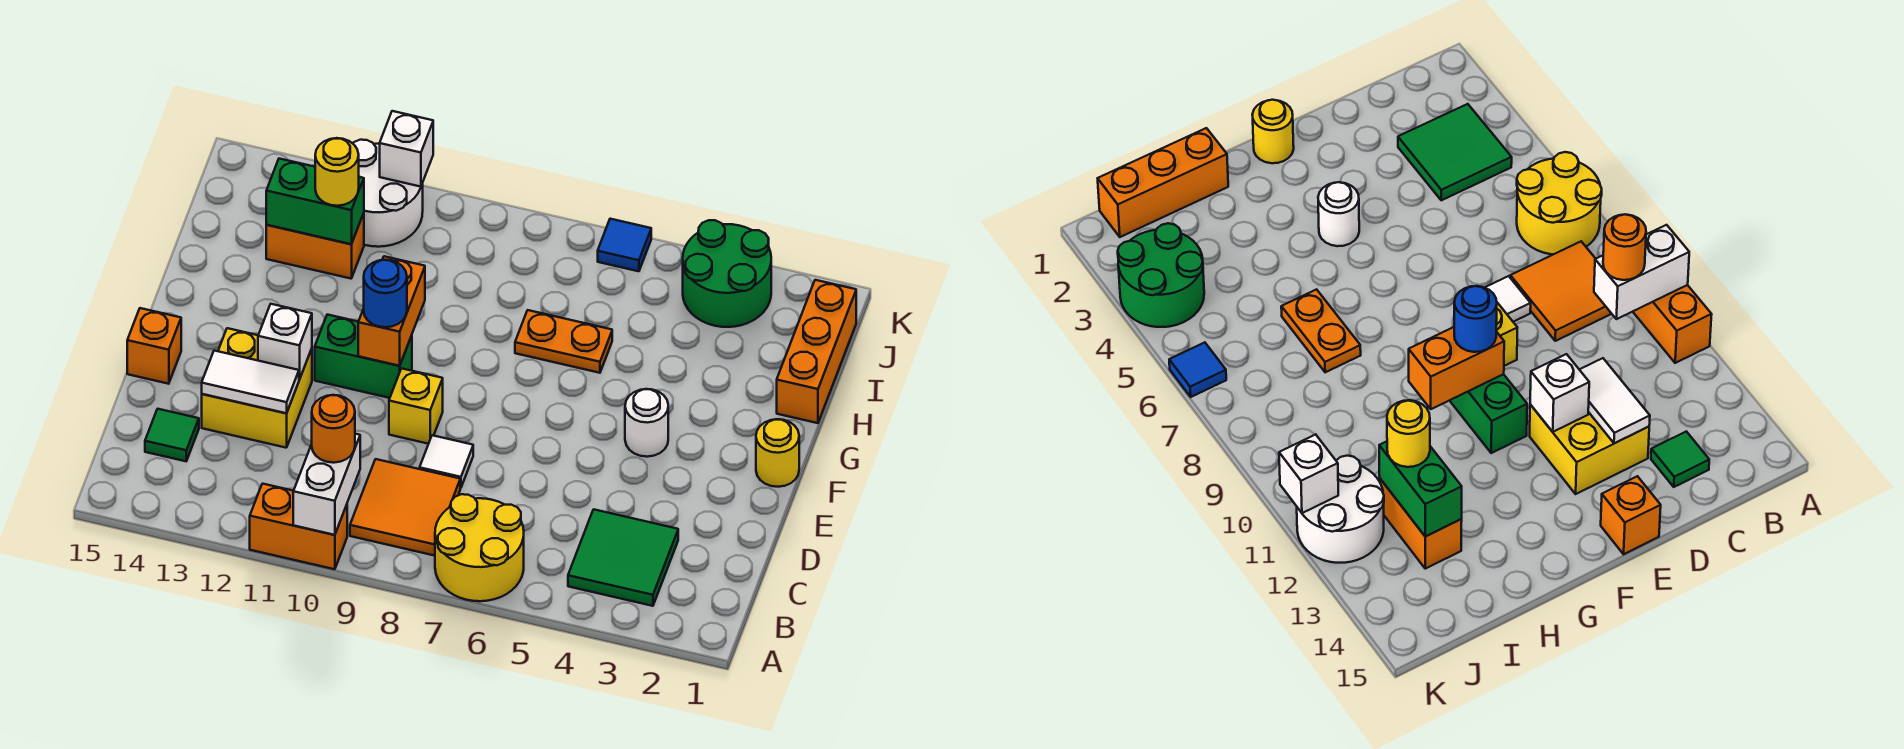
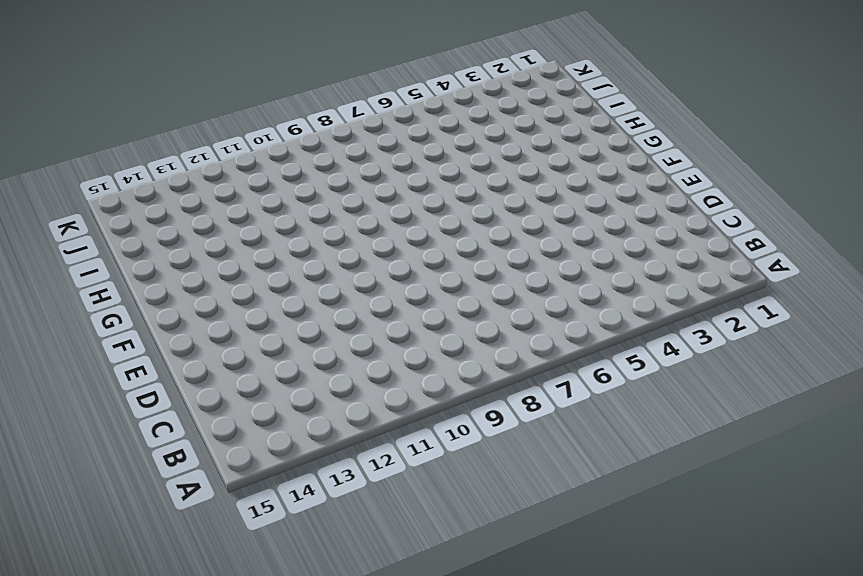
none -> yellow round brick A6:B7 level 1
none -> orange brick A10:A11 level 1
none -> green tile B3:C4 level 1

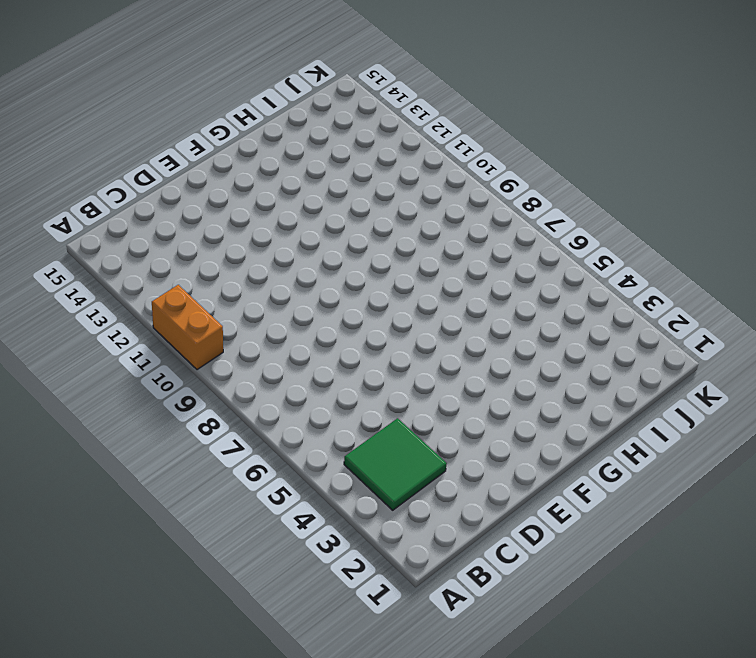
none -> yellow round brick A6:B7 level 1
none -> orange tile B8:C9 level 1
none -> green tile C14 level 1

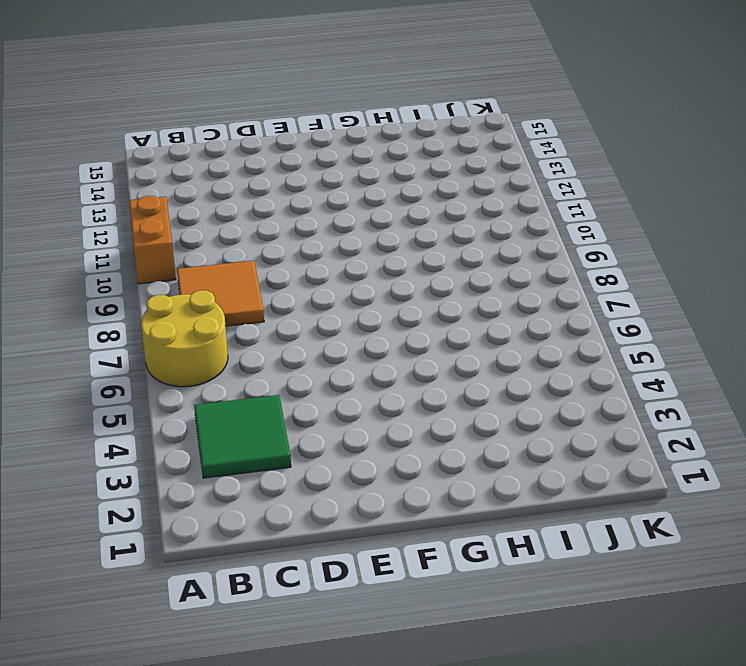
none -> green tile C14 level 1
none -> white tile D8 level 1
none -> yellow brick D12:E13 level 1

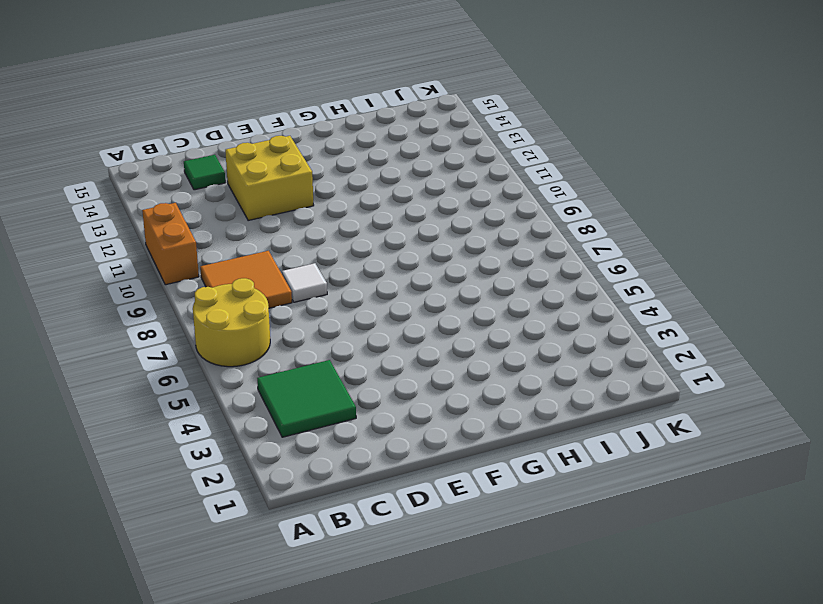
none -> yellow brick E9 level 1
none -> orange brick E15 level 1
none -> yellow round brick F1 level 1

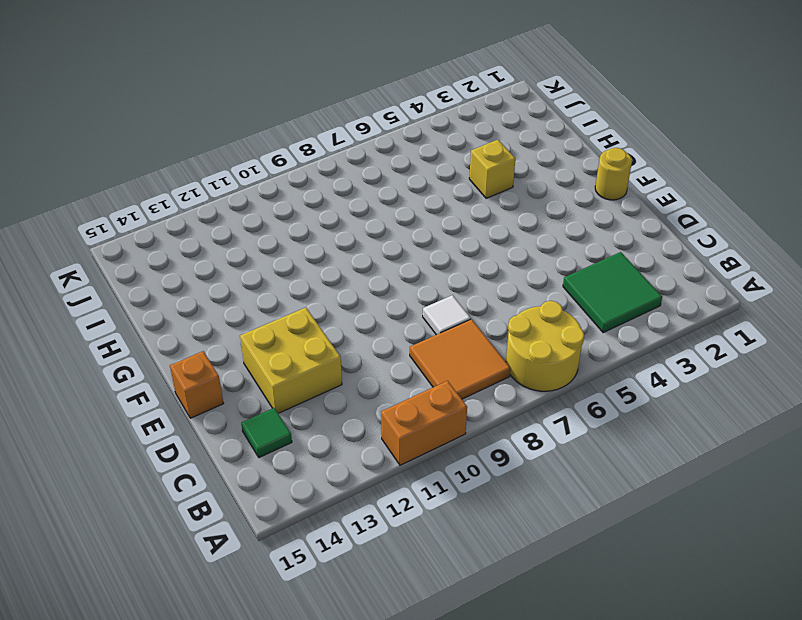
yellow brick H4 level 1 -> yellow brick E9 level 1
none -> white round brick F4 level 1
none -> green brick F10:F11 level 1
none -> orange brick H1:J1 level 1

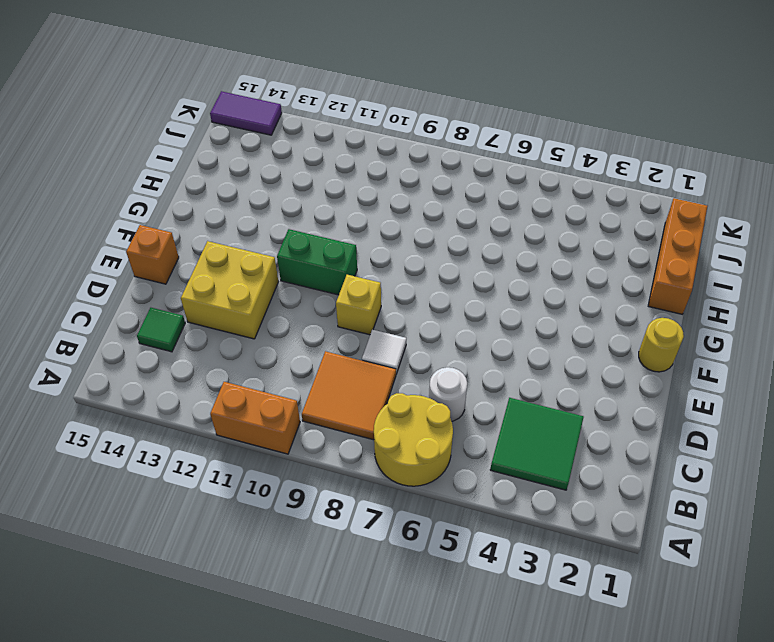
white round brick C6 level 1 -> white round brick F4 level 1
purple tile K14:K15 level 1 -> none
none -> orange plate H6:H7 level 1
none -> orange brick I12:I13 level 1
none -> green round brick J3:K4 level 1

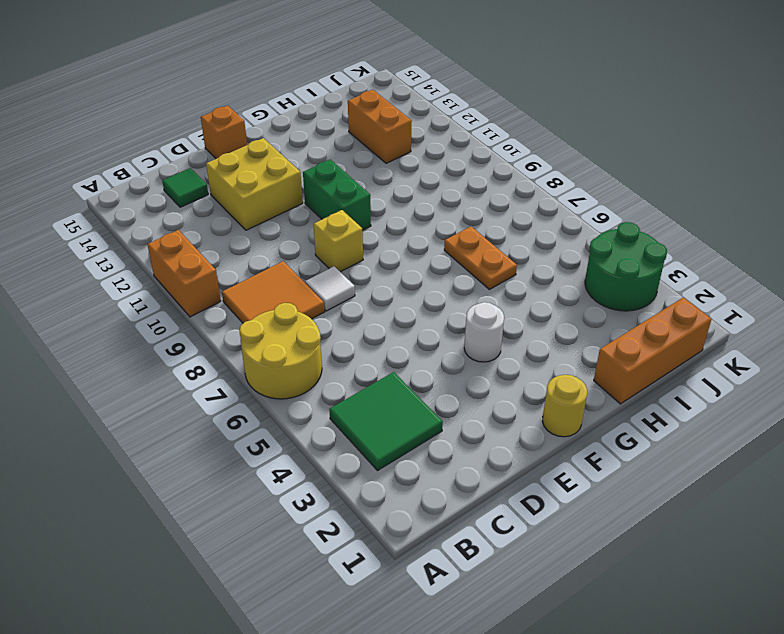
none -> white round brick J11:K12 level 1
none -> blue tile K6 level 1
none -> white brick A10:B10 level 2

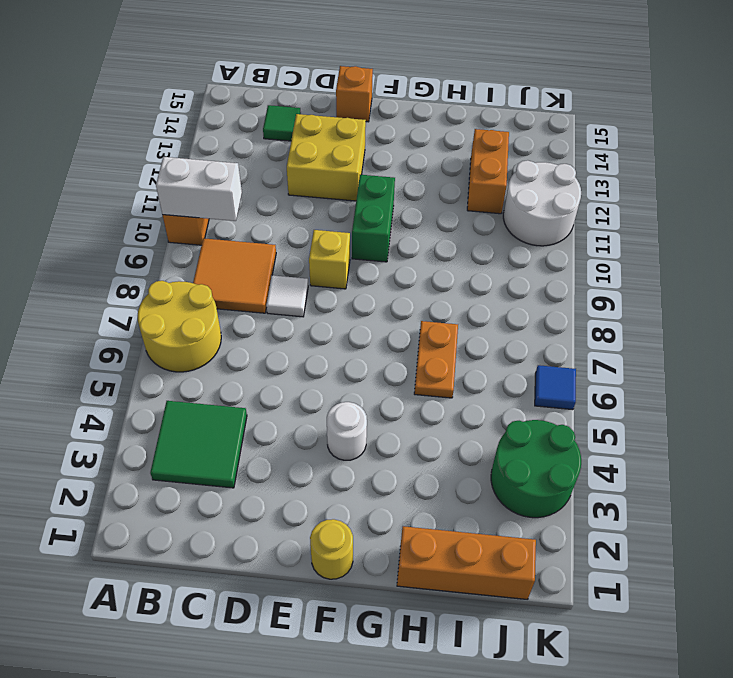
none -> white tile D12:D13 level 2
none -> white brick E12 level 2
none -> orange brick F10:G10 level 2

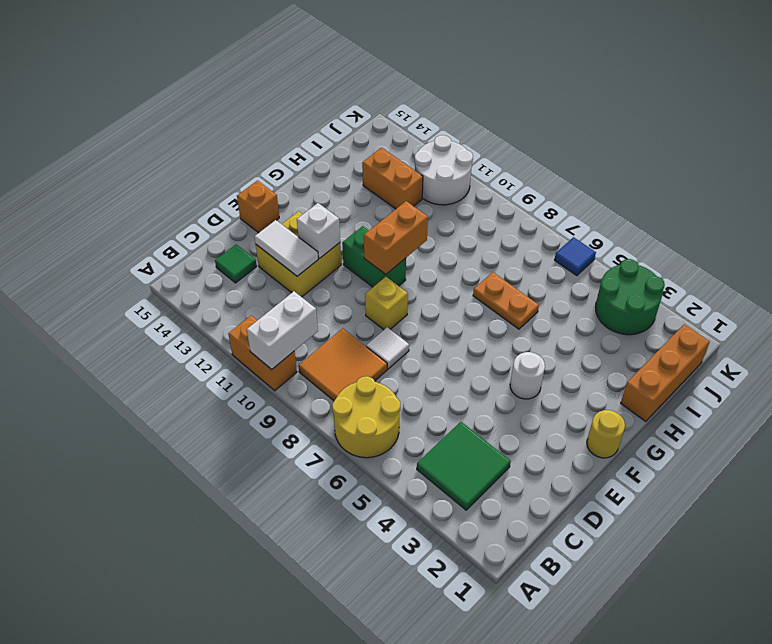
none -> green brick I12:I13 level 2
none -> white brick K11 level 2
none -> orange round brick B10 level 3

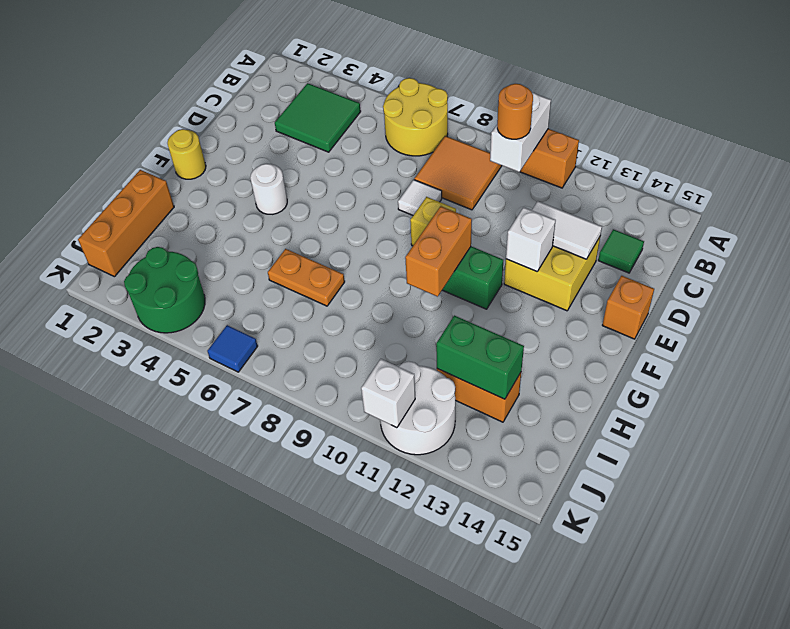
none -> blue round brick F10 level 3
none -> yellow round brick I12 level 3

